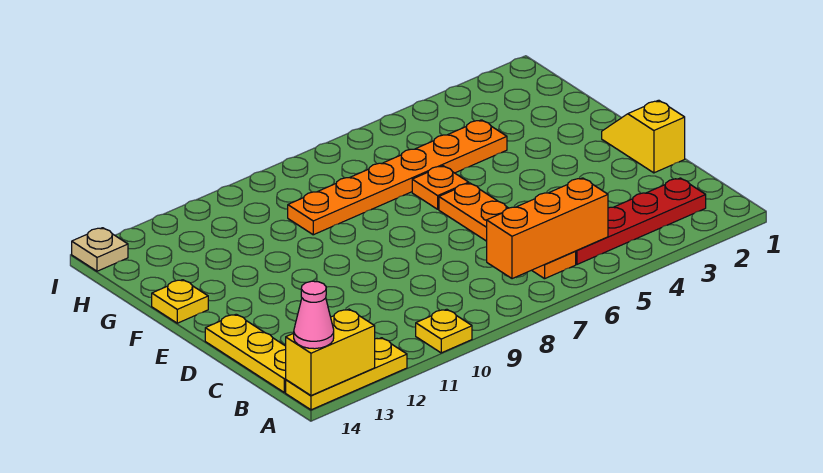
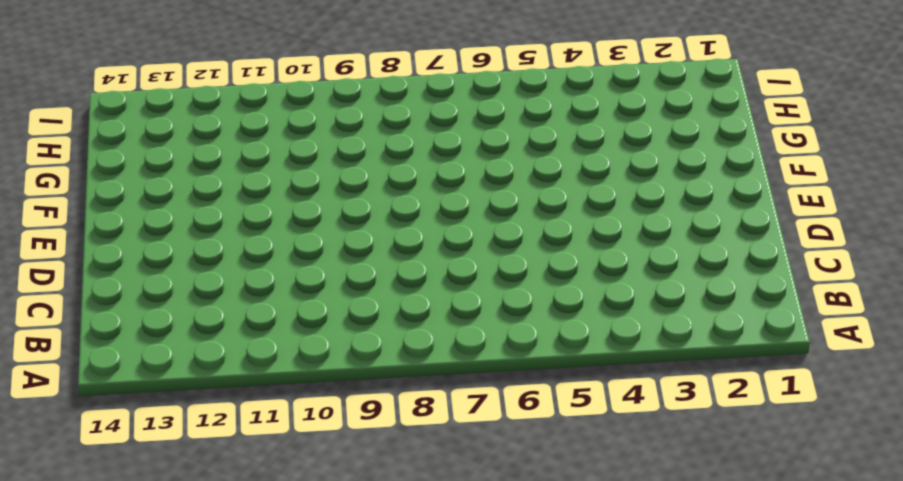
none -> yellow plate A10 level 1
none -> yellow plate A12:A14 level 1
none -> red plate B2:B5 level 1

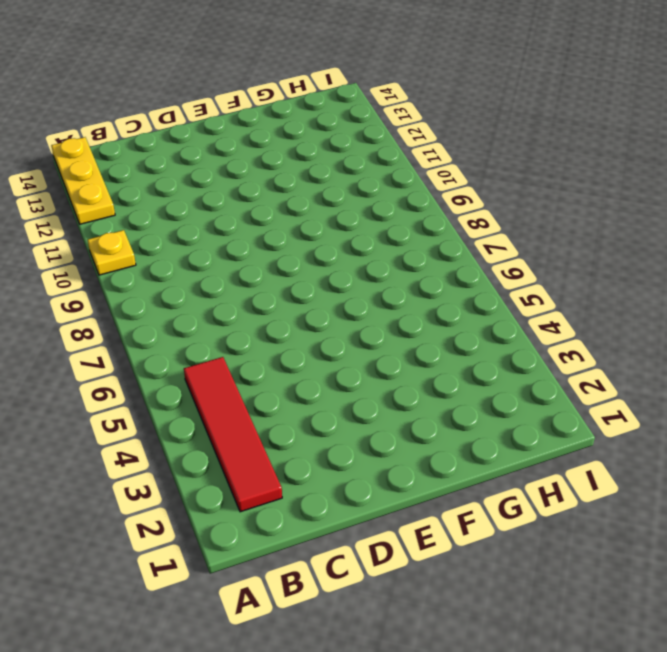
red tile B2:B5 level 1 -> red plate B2:B5 level 1
none -> orange plate B6:E6 level 1
none -> yellow plate B14:D14 level 1
none -> yellow slope D1:E1 level 1 top D

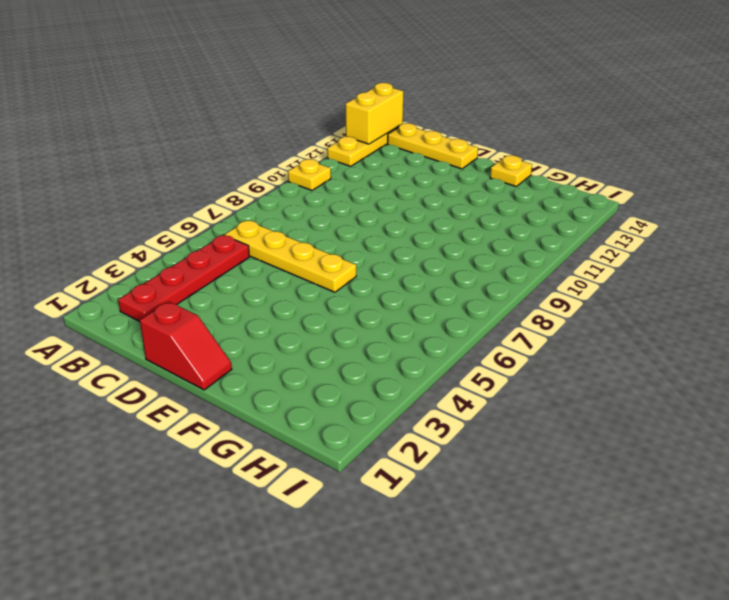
yellow plate B6:E6 level 1 -> orange plate B6:E6 level 1
red slope D1:E1 level 1 top D -> yellow slope D1:E1 level 1 top D
none -> orange plate F6 level 1
none -> orange plate G4:G9 level 1
none -> tan plate I14 level 1

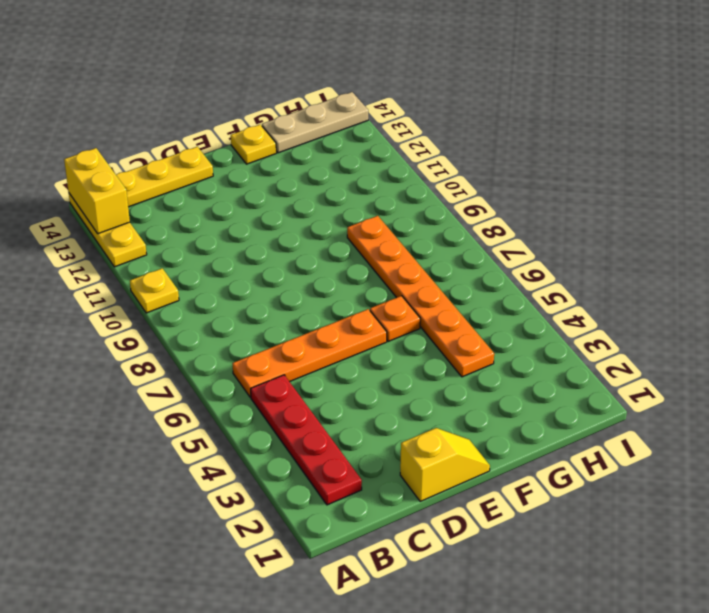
tan plate G14:I14 level 1 -> tan plate I14 level 1
none -> orange brick B5:B7 level 2
none -> pink cone A14 level 3

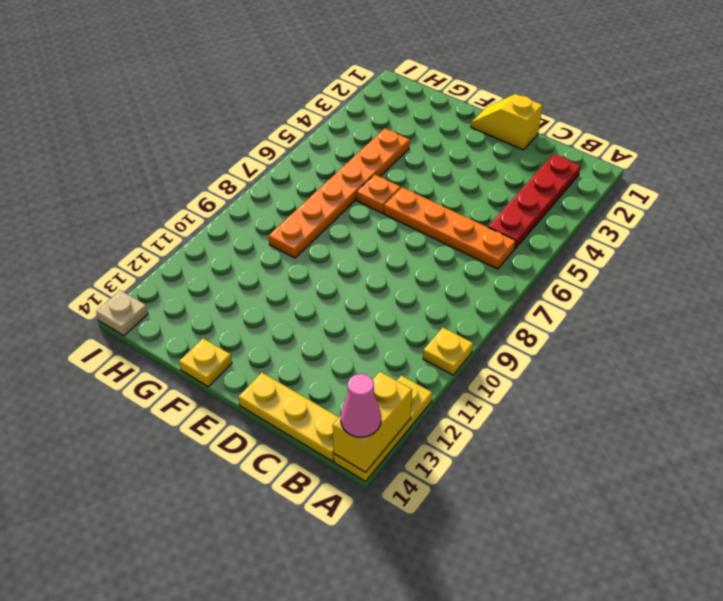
none -> orange brick B5:B7 level 2

